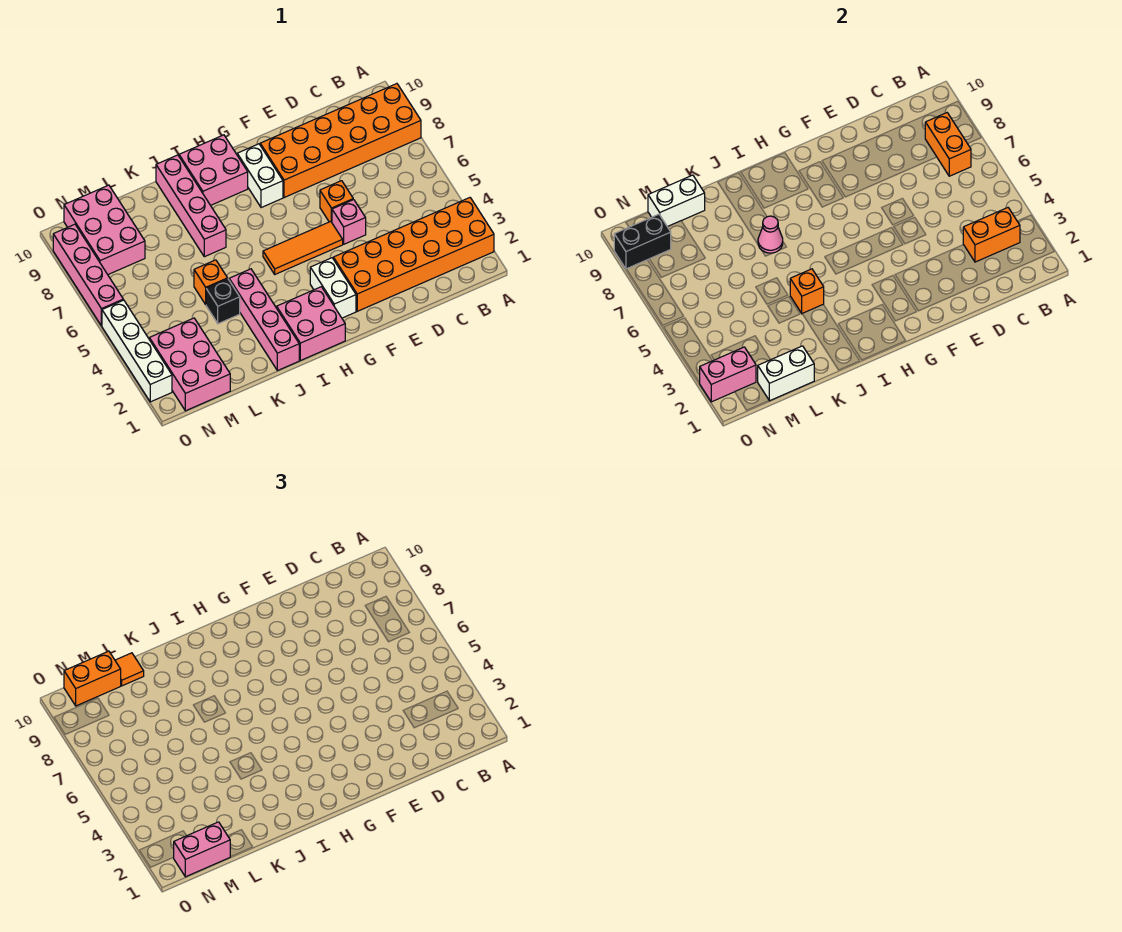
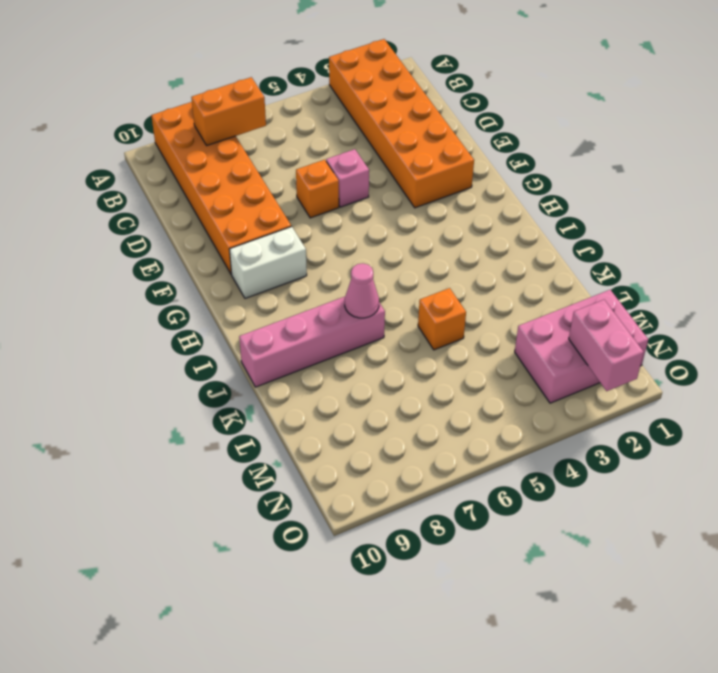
none -> orange tile F5:H5 level 1
none -> white brick G2:G3 level 1
none -> pink brick H1:I2 level 1

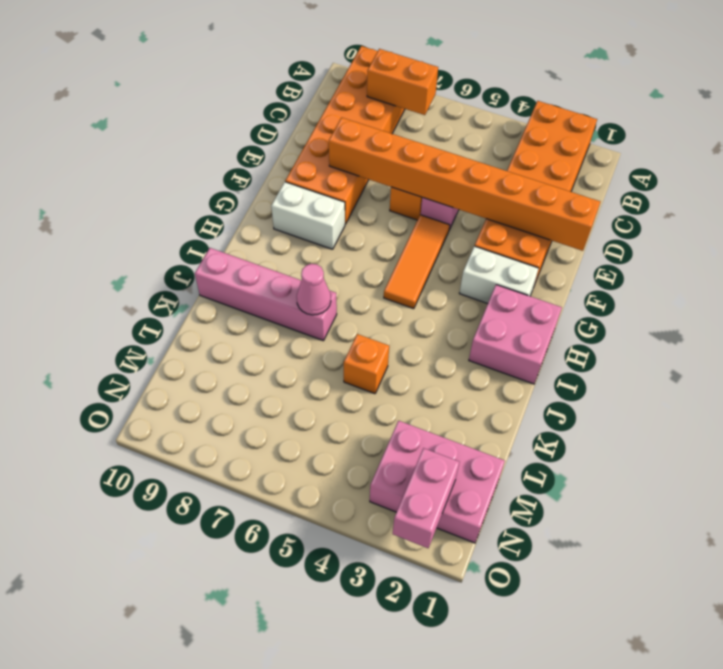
orange brick E1:E8 level 2 -> none
none -> pink brick H9:I10 level 1
none -> pink brick J1:J4 level 1
none -> black brick K4 level 1

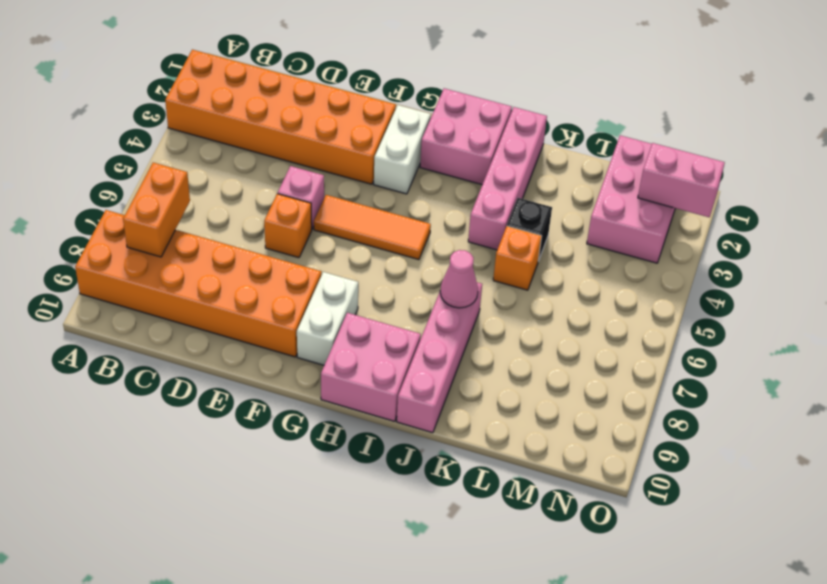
none -> pink brick M8:N10 level 1
none -> white brick O2:O5 level 1
none -> pink brick O6:O9 level 1

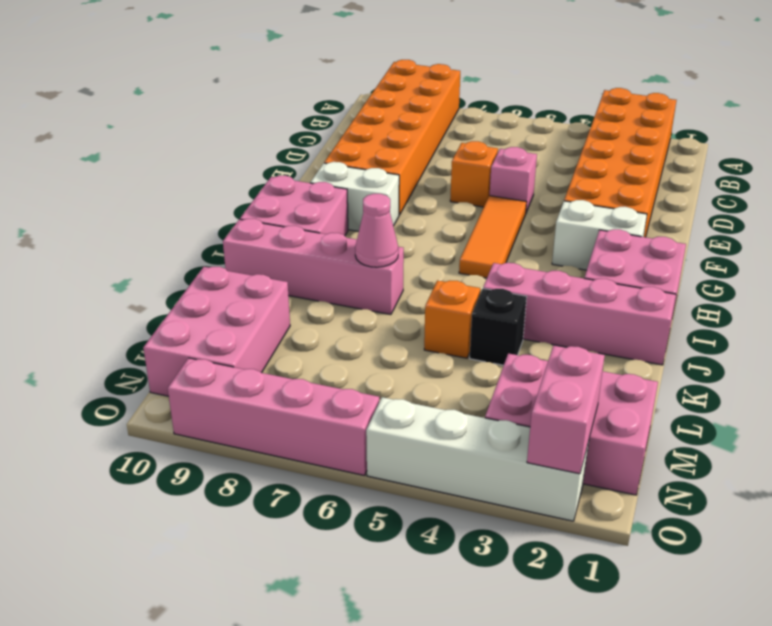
pink brick L9:N10 level 1 -> pink brick M8:N10 level 1
none -> orange brick B3:C3 level 2
none -> orange brick B7:B8 level 2
none -> orange brick J4 level 2

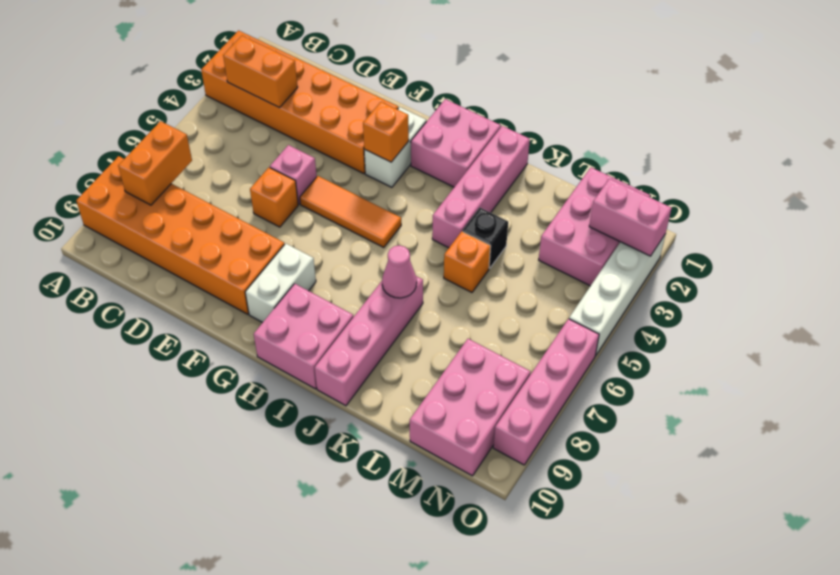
orange brick G3 level 2 -> orange brick J4 level 2
none -> white brick L1:M1 level 2
none -> white brick L10:M10 level 2
none -> black brick N9:O9 level 2

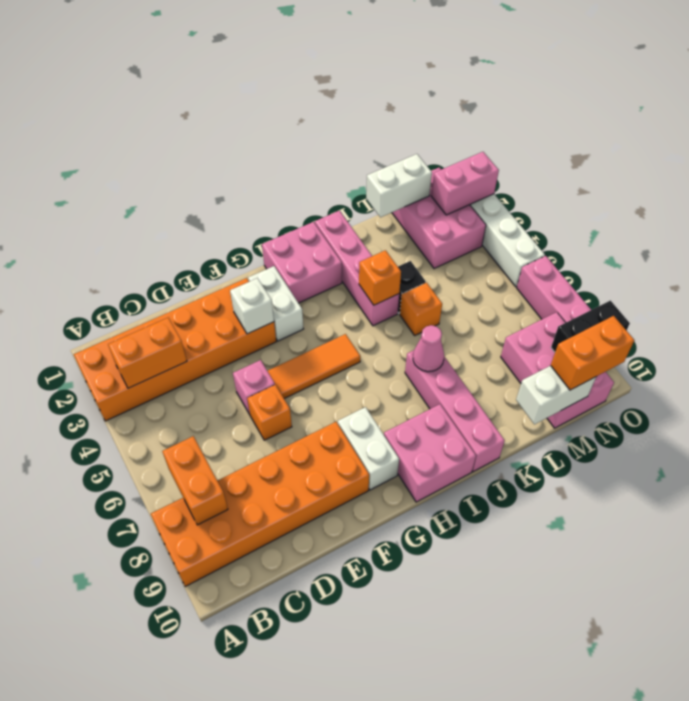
white brick F3 level 2 -> none
none -> orange tile L10 level 3
none -> pink brick M1:N1 level 3

